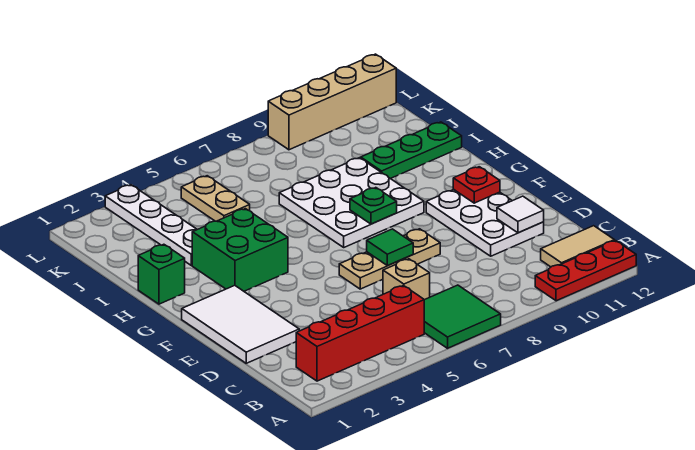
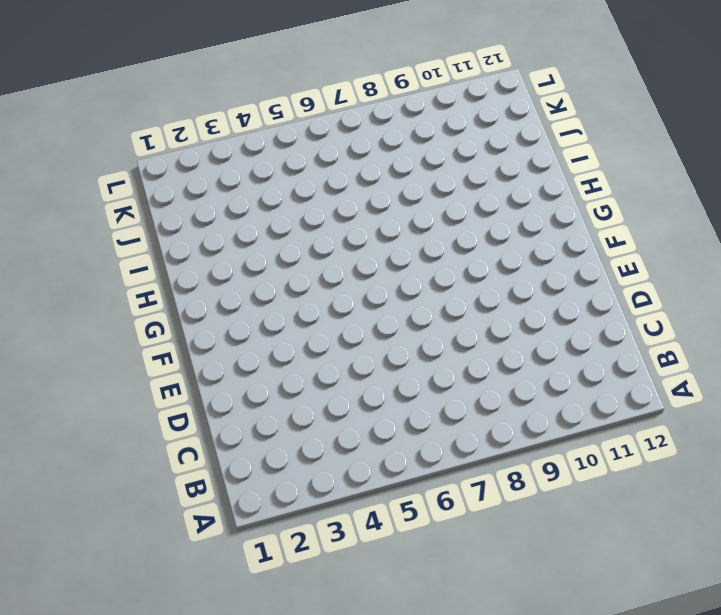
none -> green tile A6:B7 level 1
none -> red plate A10:A12 level 1
none -> red brick B2:B5 level 1

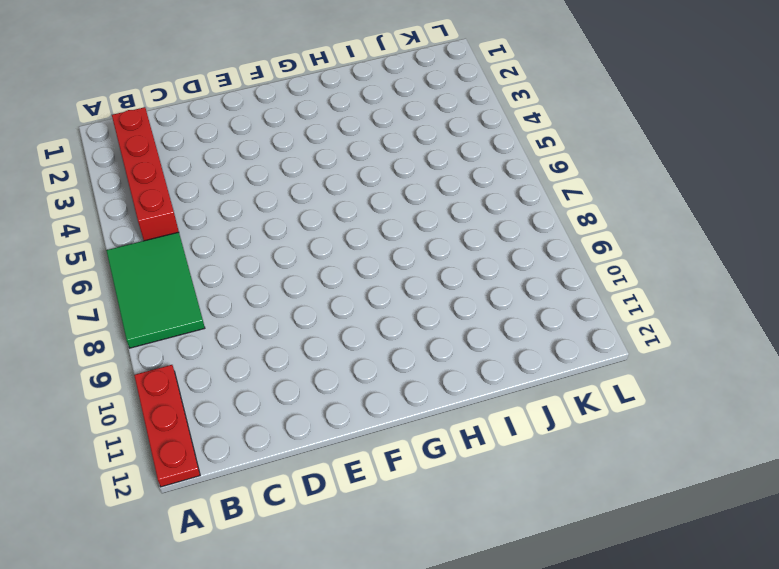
green tile A6:B8 level 1 -> green tile A6:B7 level 1
none -> tan tile B11:B12 level 1
none -> tan brick C6 level 1
none -> white tile D1:F2 level 1

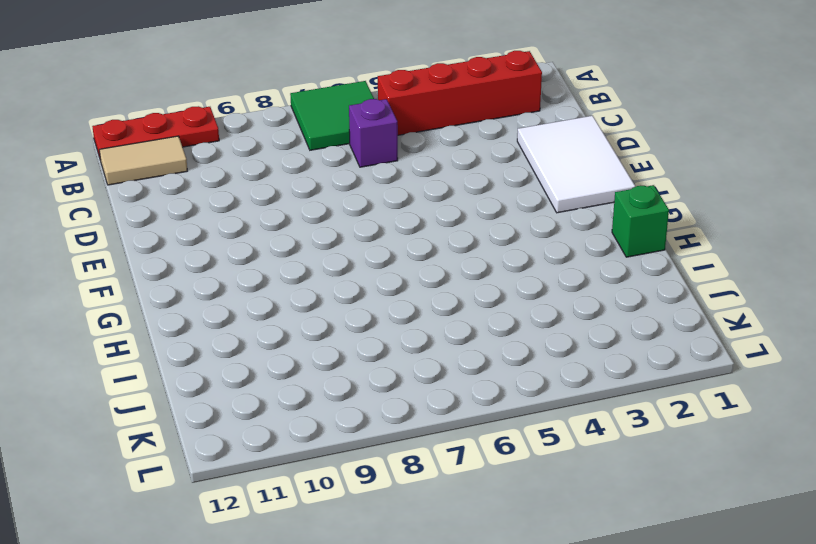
purple brick C6 level 1 -> tan brick C6 level 1
none -> white plate D10:F11 level 1
none -> tan plate E6:E8 level 1
none -> green brick G3:H4 level 1

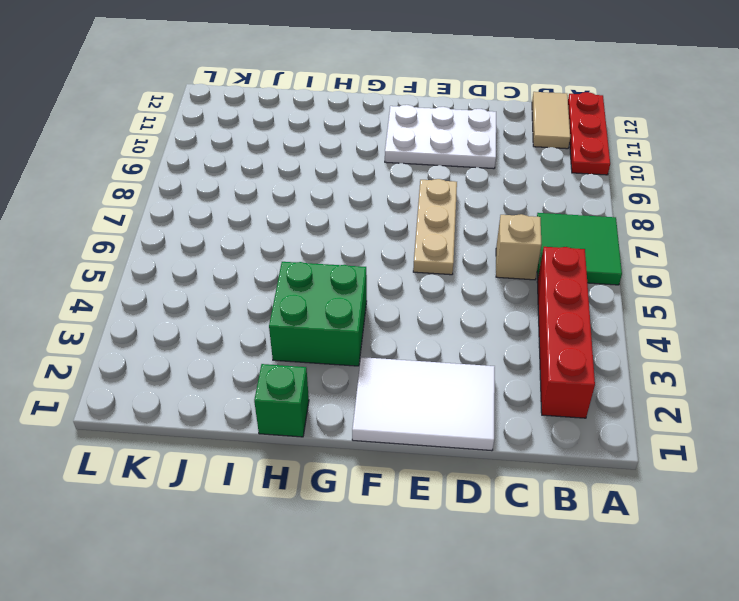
none -> white plate G7:I9 level 1
none -> white plate I3:L3 level 1
none -> green plate I10:I12 level 1

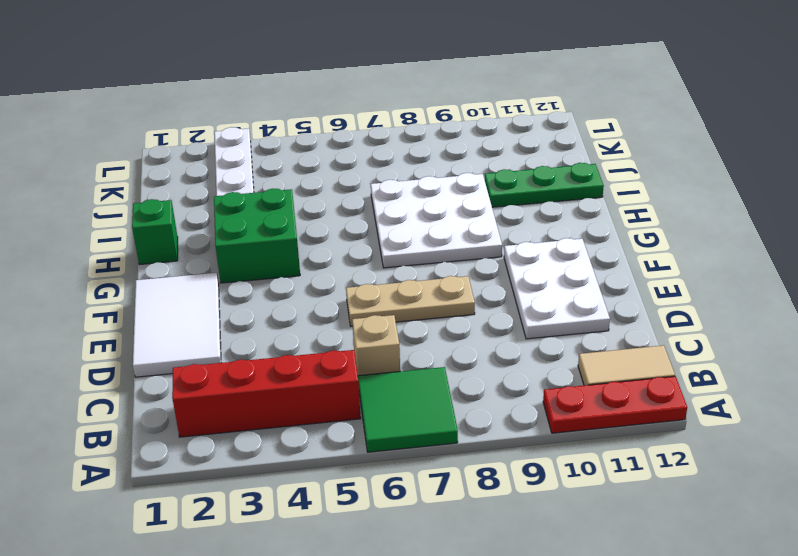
none -> tan plate J5:K5 level 1
none -> tan brick L9:L12 level 1
none -> white tile D11 level 2

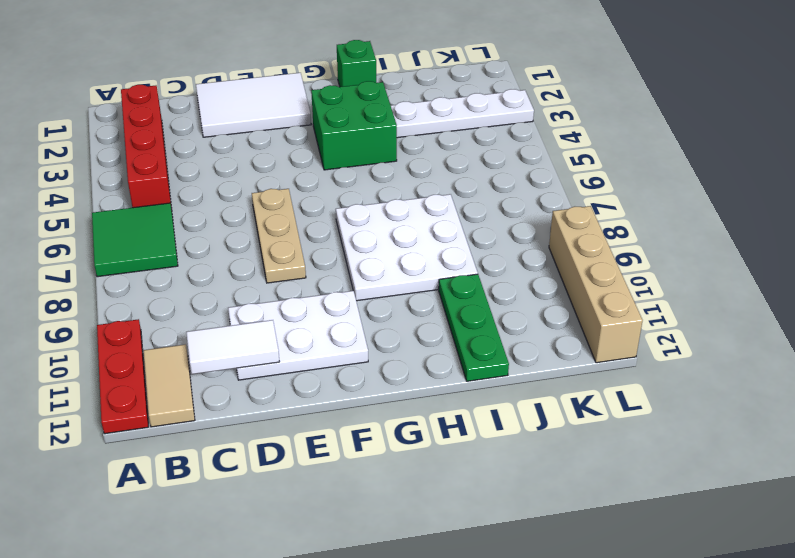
white tile C11:D11 level 2 -> white tile D11 level 2
none -> tan brick C6 level 1
none -> tan plate J5:K5 level 1
none -> green tile E7 level 2

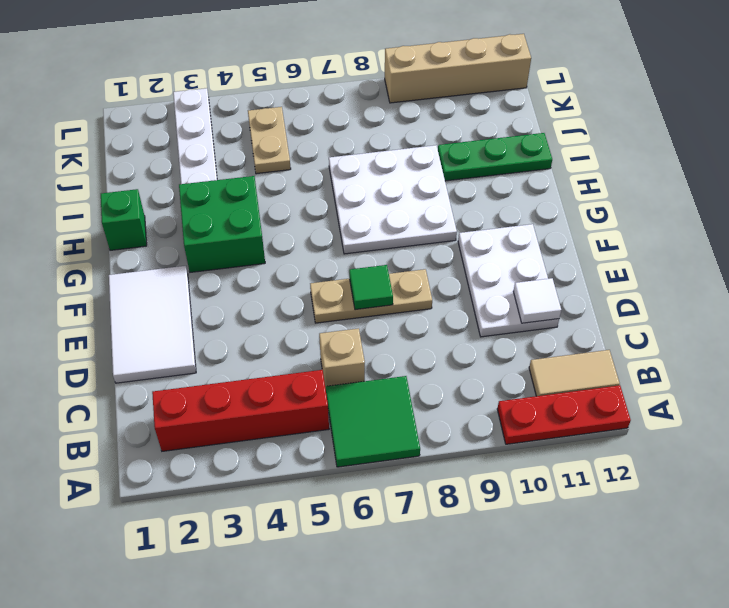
none -> red plate F11 level 2
none -> green plate G8 level 2

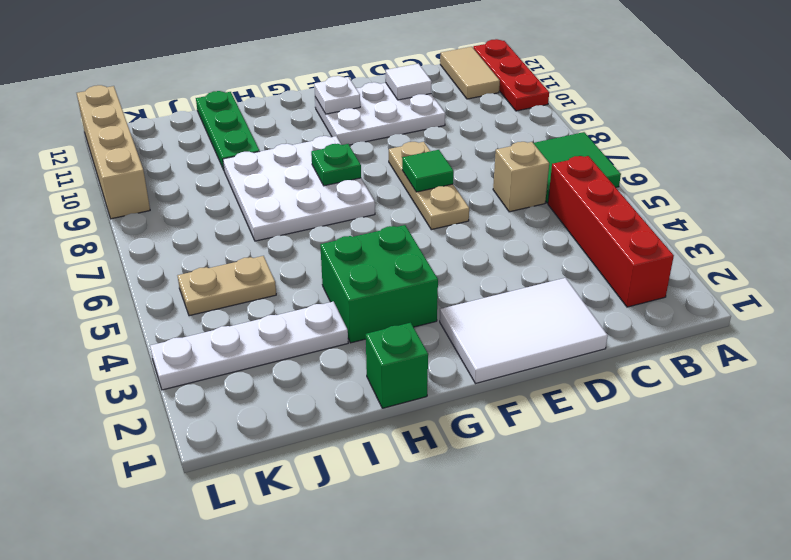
white plate F11 level 2 -> red plate F11 level 2

